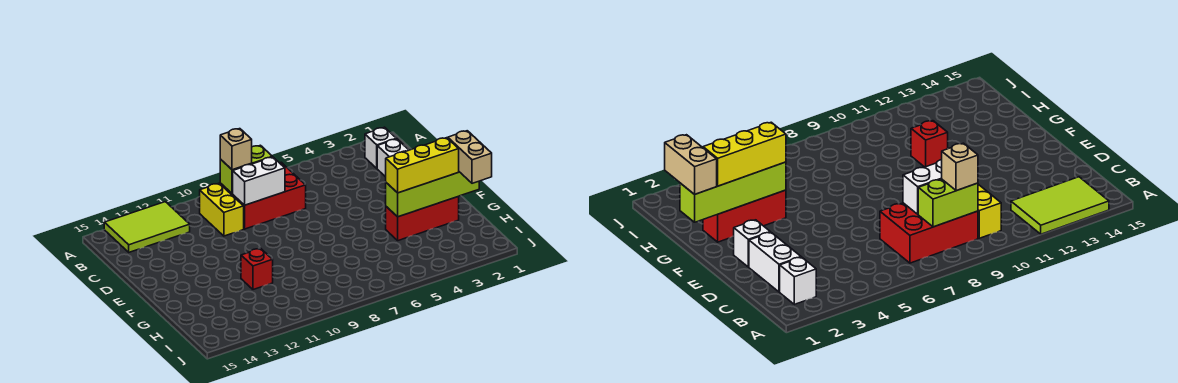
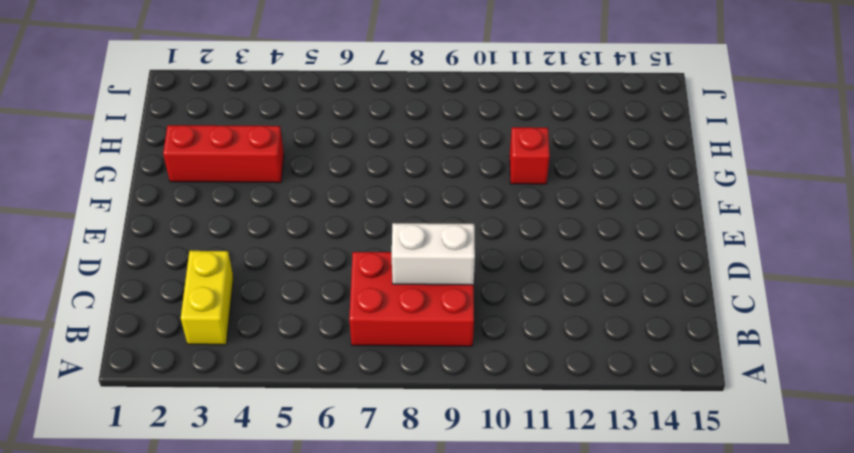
yellow brick B3:C3 level 1 -> yellow brick B10:C10 level 1
none -> lime tile A12:B14 level 1
none -> white brick B2 level 1
none -> white brick C2:D2 level 1

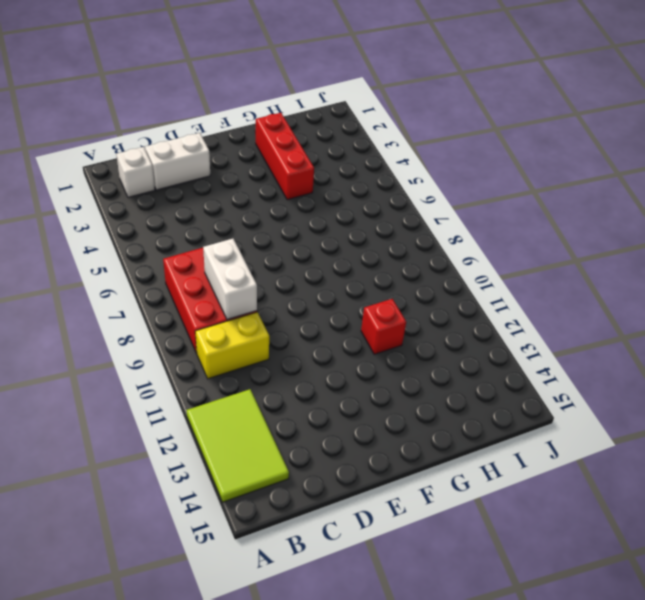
none -> white brick E2 level 1
none -> lime brick B8:B9 level 2
none -> lime brick G1:G4 level 2

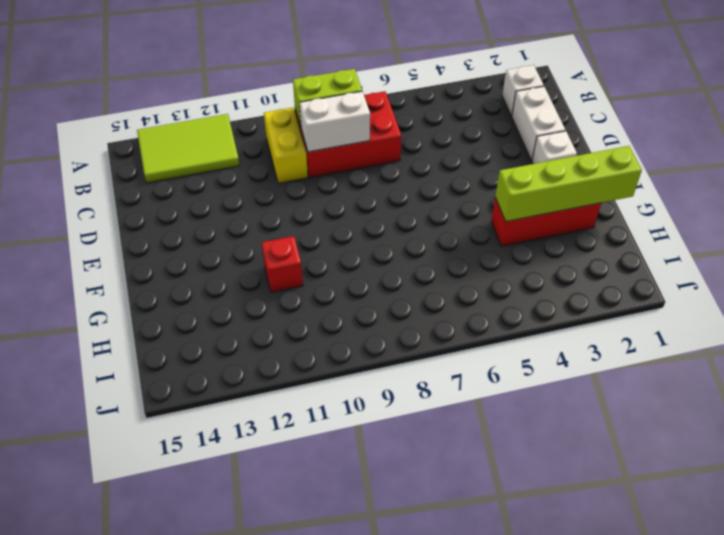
none -> tan brick B9 level 3
none -> tan brick G1:H1 level 3
none -> yellow brick G2:G4 level 3

